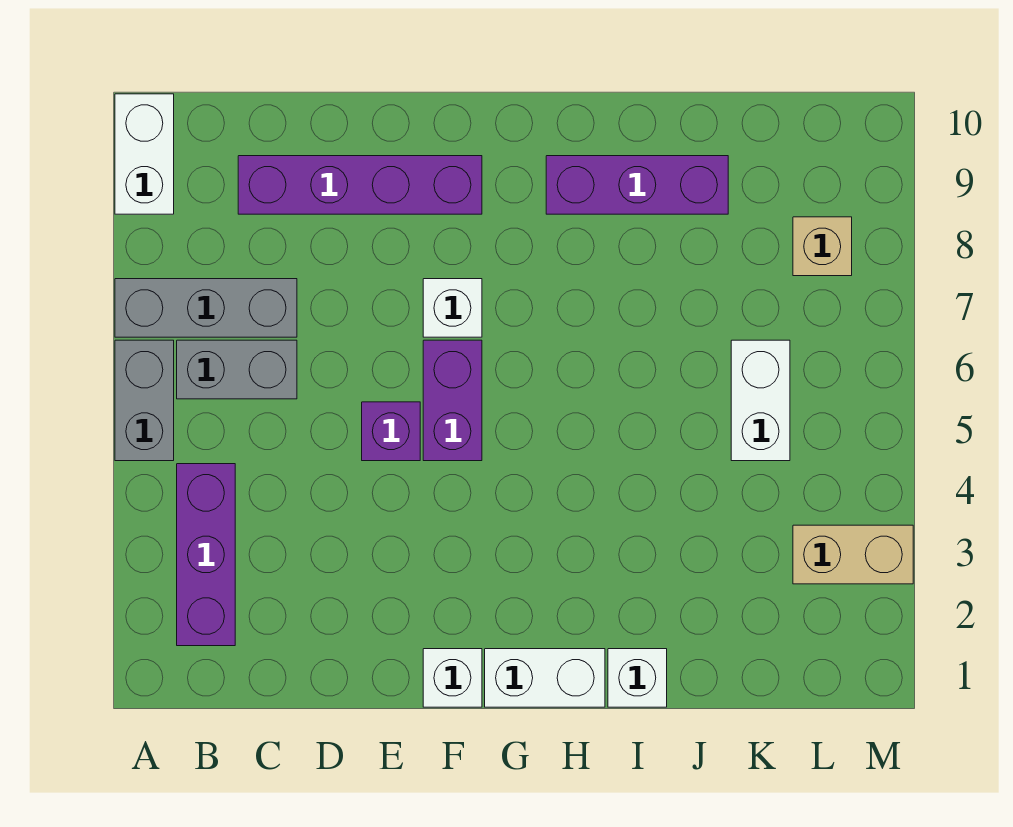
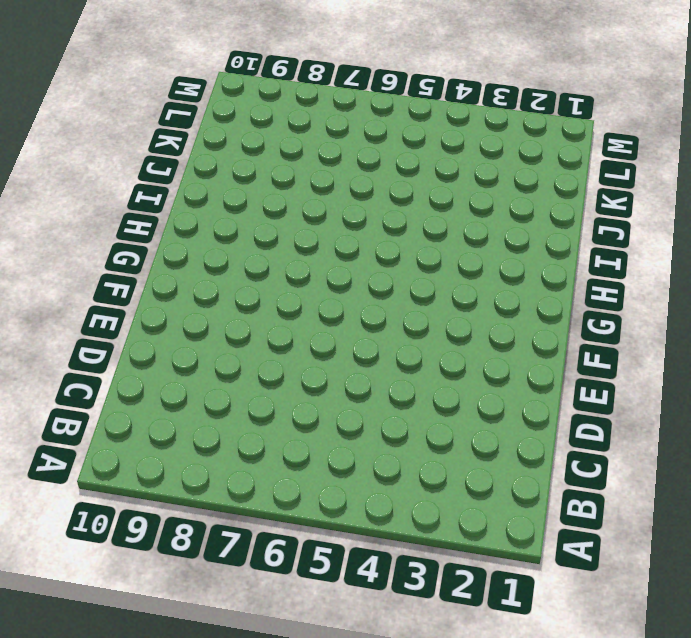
none -> grey brick A5:A6 level 1
none -> grey brick A7:C7 level 1
none -> white brick A9:A10 level 1

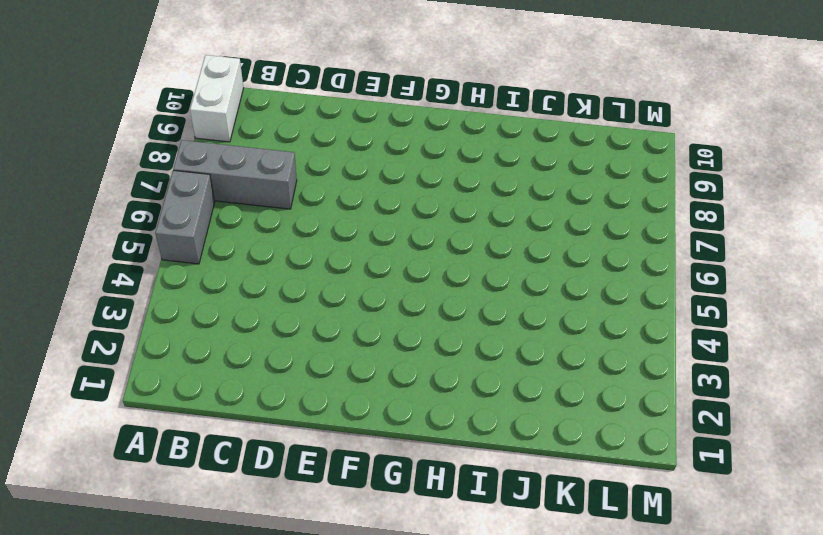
none -> purple brick B2:B4 level 1
none -> grey brick B6:C6 level 1
none -> purple brick C9:F9 level 1

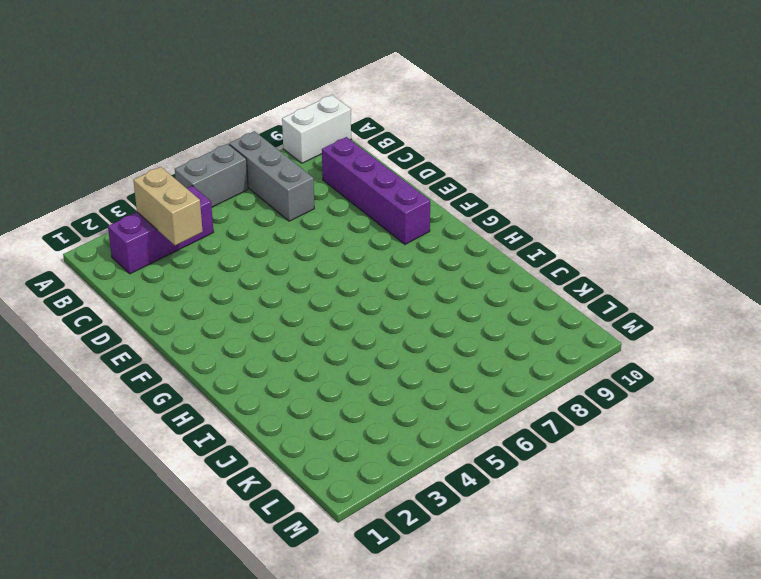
tan brick B3:C3 level 2 -> tan brick L3:M3 level 1
none -> grey brick B6:C6 level 1
none -> purple brick E5 level 1
none -> white brick F1 level 1

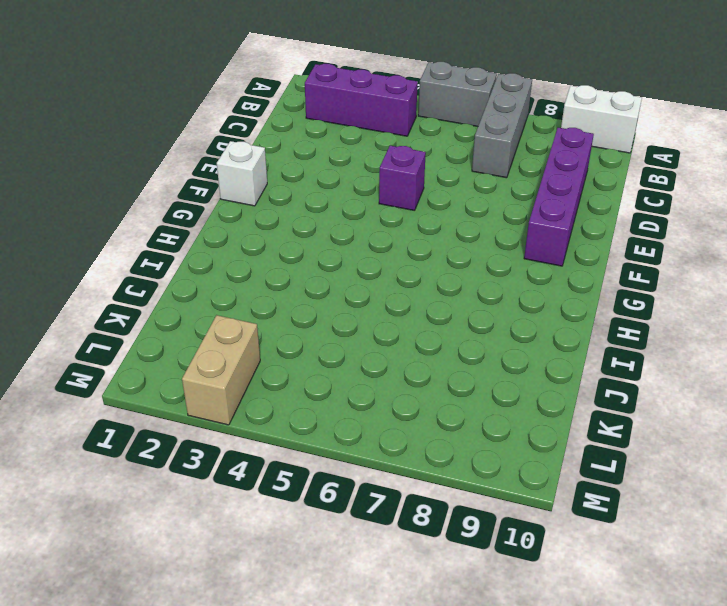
none -> grey brick B6:C6 level 1
none -> purple brick F5:F6 level 1
none -> white brick F7 level 1

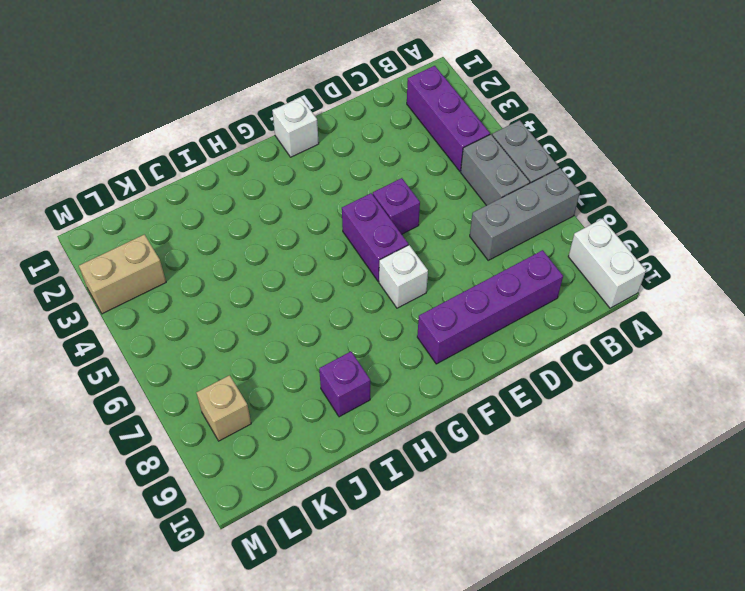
grey brick B5:B6 level 1 -> grey brick B6:C6 level 1
purple brick I9 level 1 -> purple brick H9:J9 level 1
none -> white brick G1:H1 level 1
none -> white brick I1 level 1
none -> white brick K5:K6 level 1

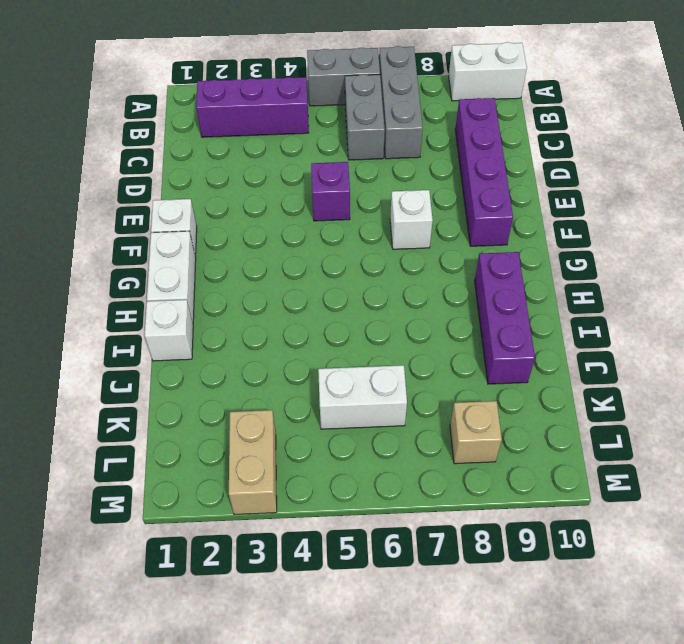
none -> purple brick F5:F6 level 1

